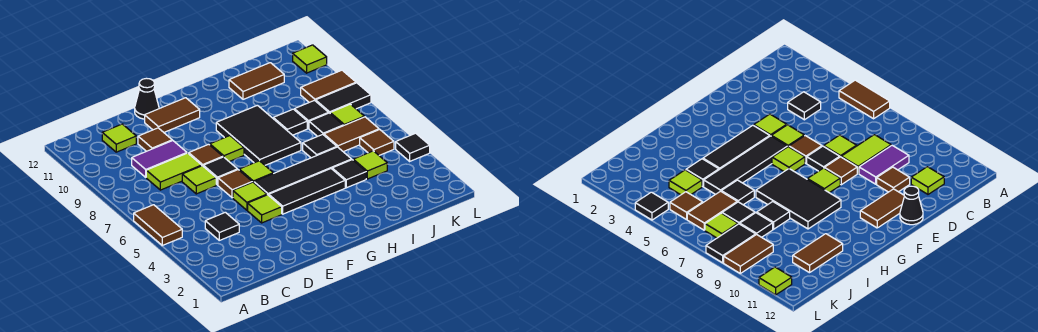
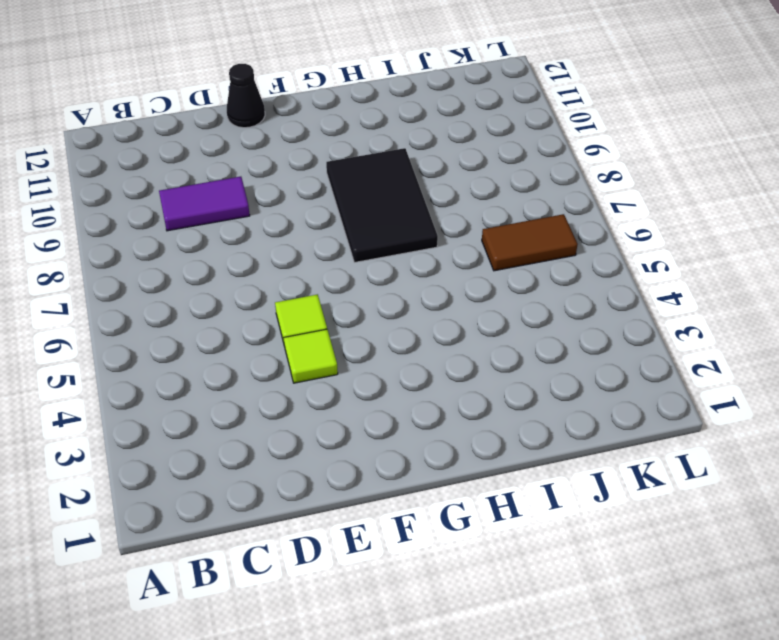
none -> brown tile A5:A6 level 1
none -> black tile C4 level 1
none -> lime tile C8:D8 level 1
none -> lime tile C11 level 1

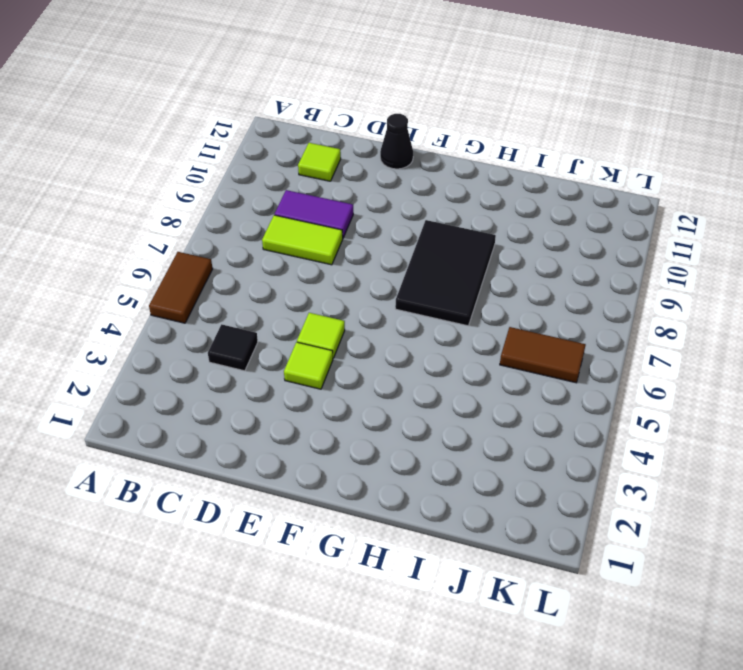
none -> lime tile D7 level 1
none -> brown tile D10 level 1
none -> brown tile E6 level 1
none -> black tile E7 level 1

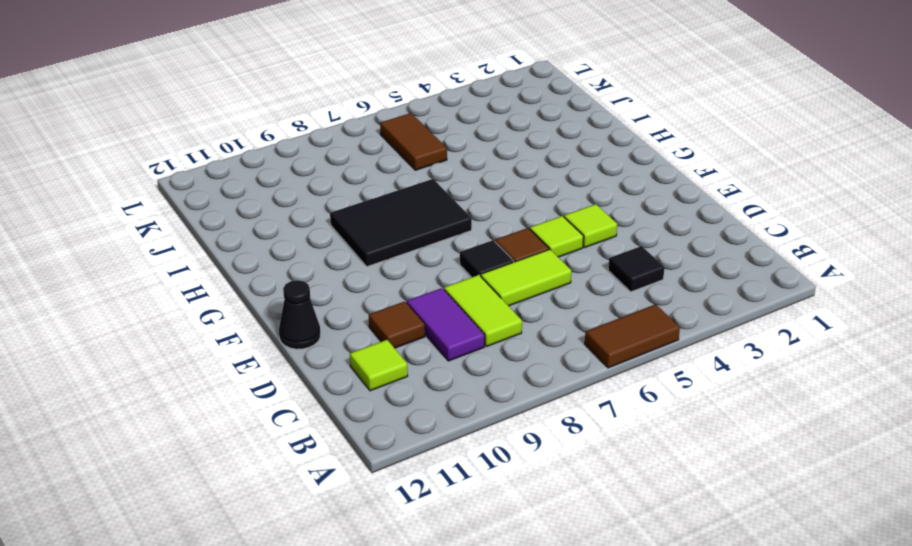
lime tile D6:D7 level 1 -> lime tile D7 level 1
none -> brown tile E8 level 1
none -> brown tile E11:F11 level 1
none -> black tile F4:H4 level 1
none -> black tile F5:I5 level 1

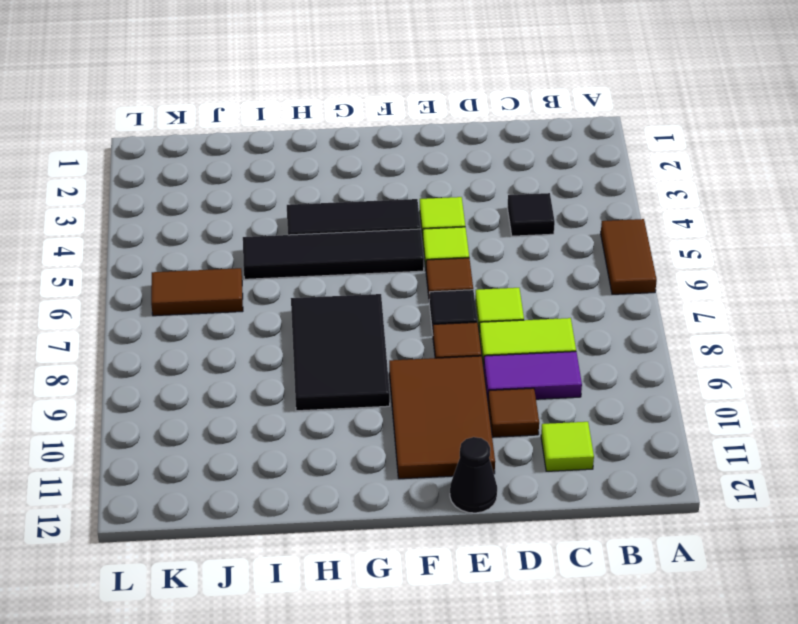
brown tile E9:F11 level 1 -> brown tile E11:F11 level 1
none -> lime tile F6 level 1
none -> lime tile F8 level 1
none -> black tile I4 level 1
none -> black tile I6 level 1

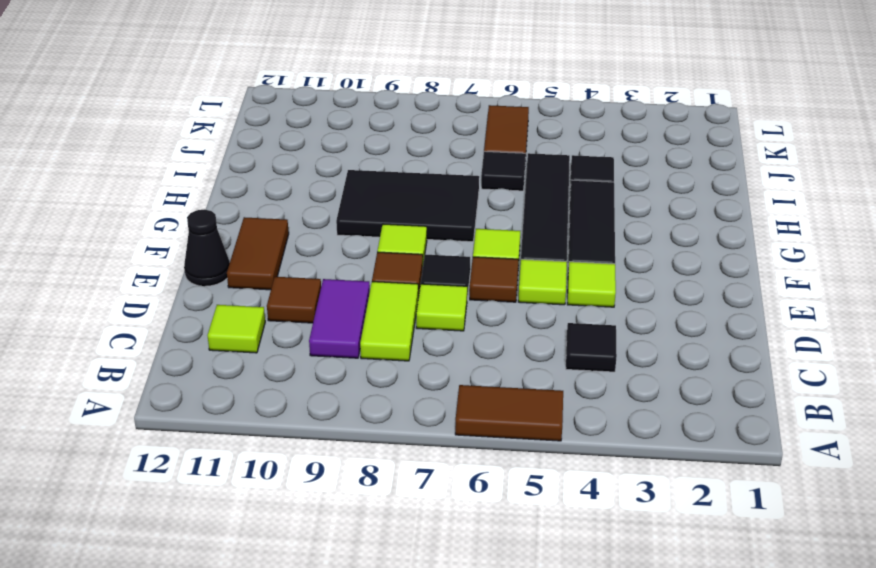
none -> black tile I8 level 1
none -> brown tile I11:J11 level 1
none -> lime tile J4 level 1
none -> black tile J7 level 1

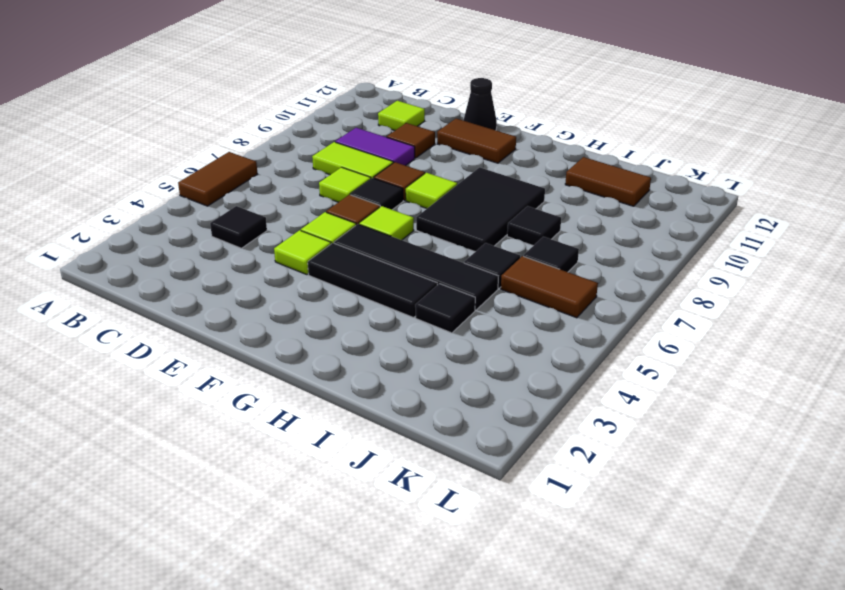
none -> lime tile J4 level 1
none -> black tile J8 level 1
none -> brown tile K5 level 1
none -> lime tile K7 level 1

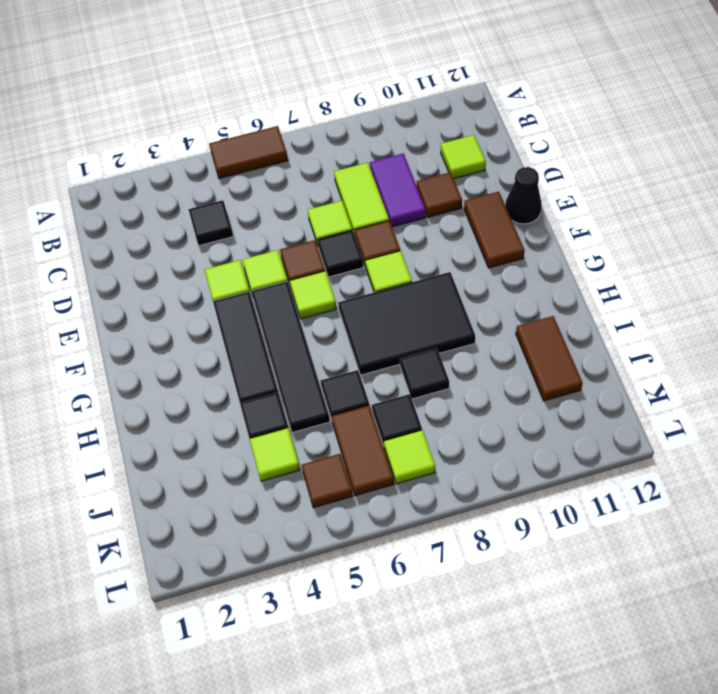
none -> black tile J8 level 1
none -> black tile K8:L8 level 1
none -> brown tile K9:L9 level 1
none -> black tile L4 level 1

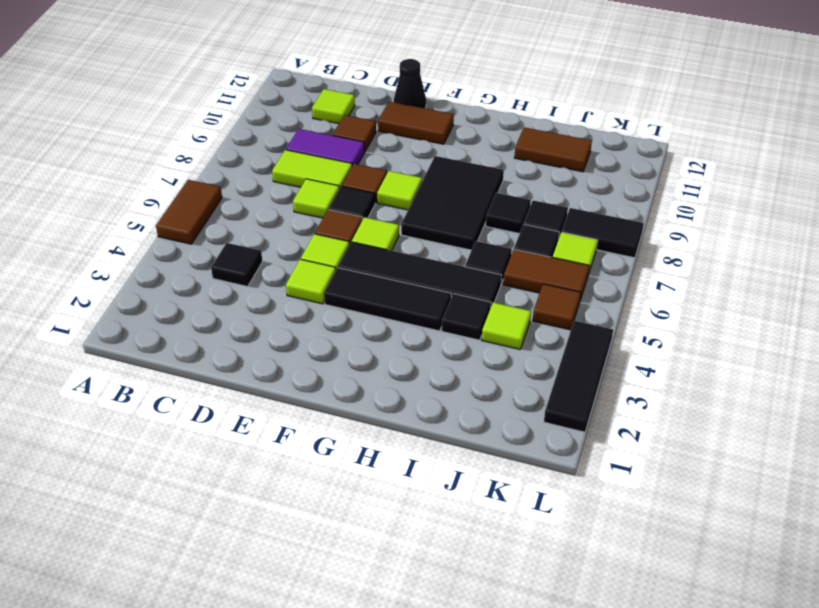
black tile L2:L4 level 1 -> black tile L4 level 1
none -> brown tile K9:L9 level 1
none -> lime tile L11 level 1

